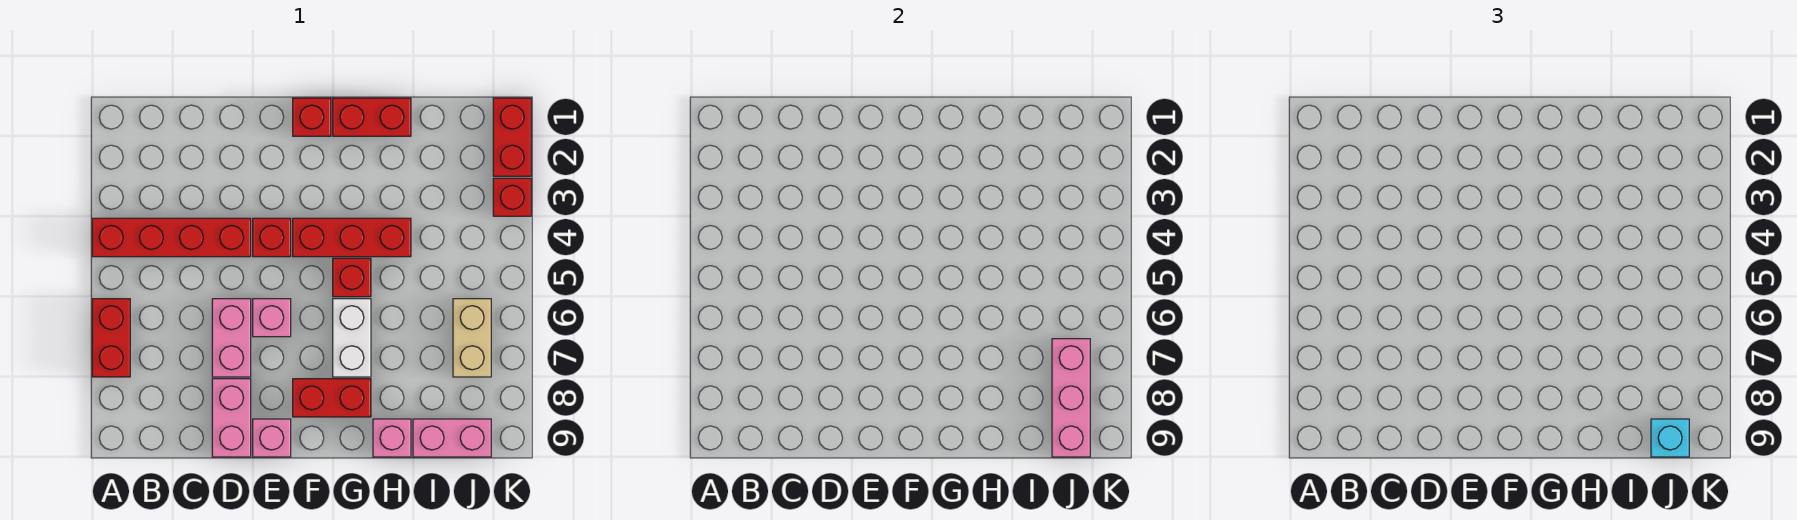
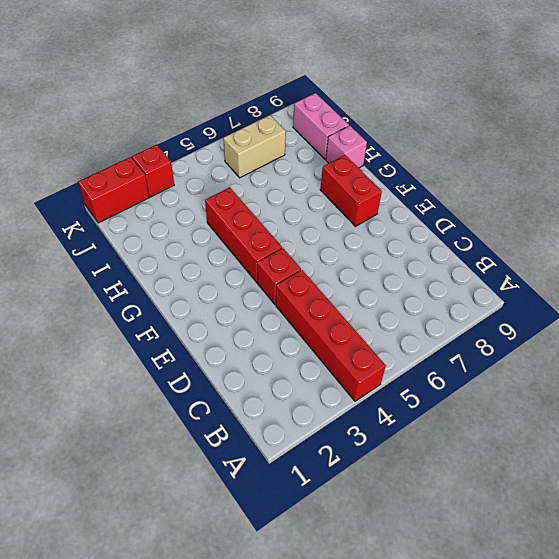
none -> red brick A6:A7 level 1
none -> pink brick D6:D7 level 1
none -> pink brick D8:D9 level 1

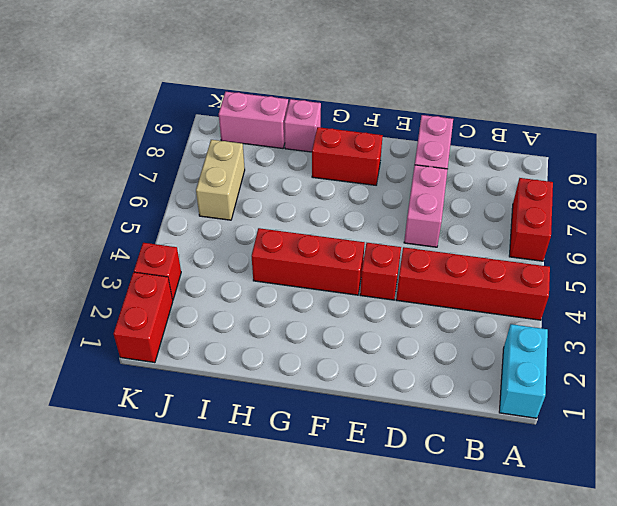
cyan brick A1:A2 level 1 -> none
none -> pink brick E6 level 1
none -> pink brick E9 level 1
none -> red brick F1 level 1

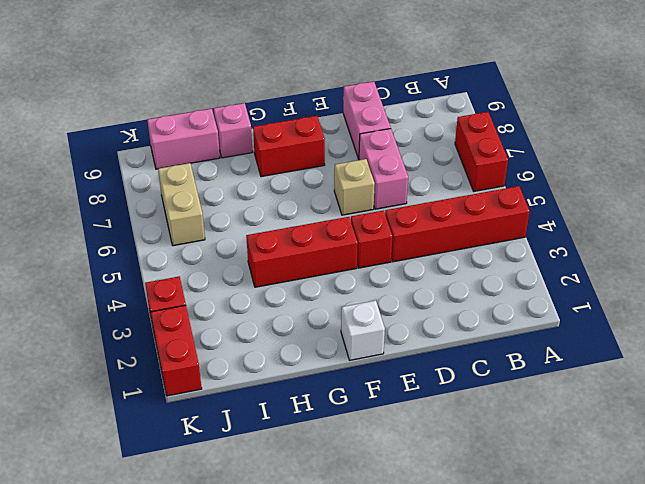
tan brick E6 level 1 -> pink brick E6 level 1
white brick F1 level 1 -> red brick F1 level 1
none -> pink brick E9 level 1
none -> red brick G1:H1 level 1
none -> red brick G5 level 1

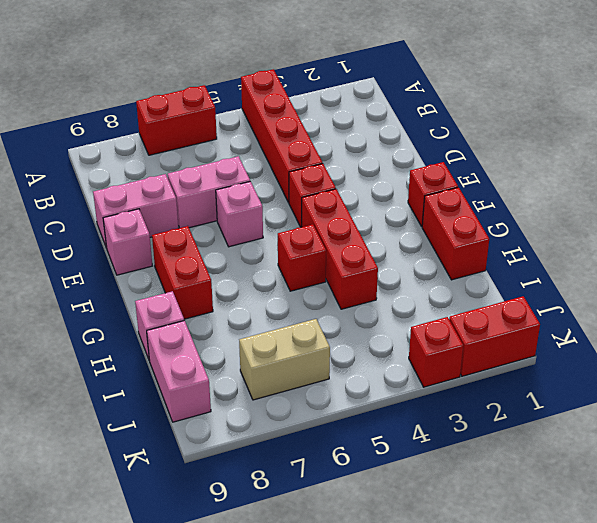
none -> white brick G6:G7 level 1
none -> pink brick J7:J9 level 2
none -> cyan brick J9 level 3

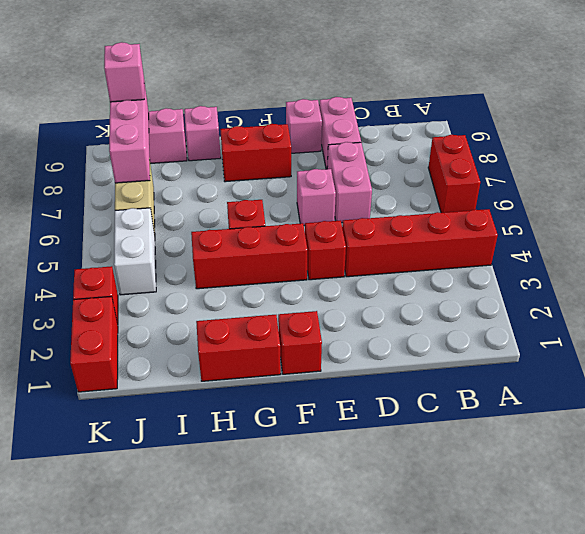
white brick J4:J5 level 1 -> white brick G6:G7 level 1
pink brick J9 level 3 -> cyan brick J9 level 3

